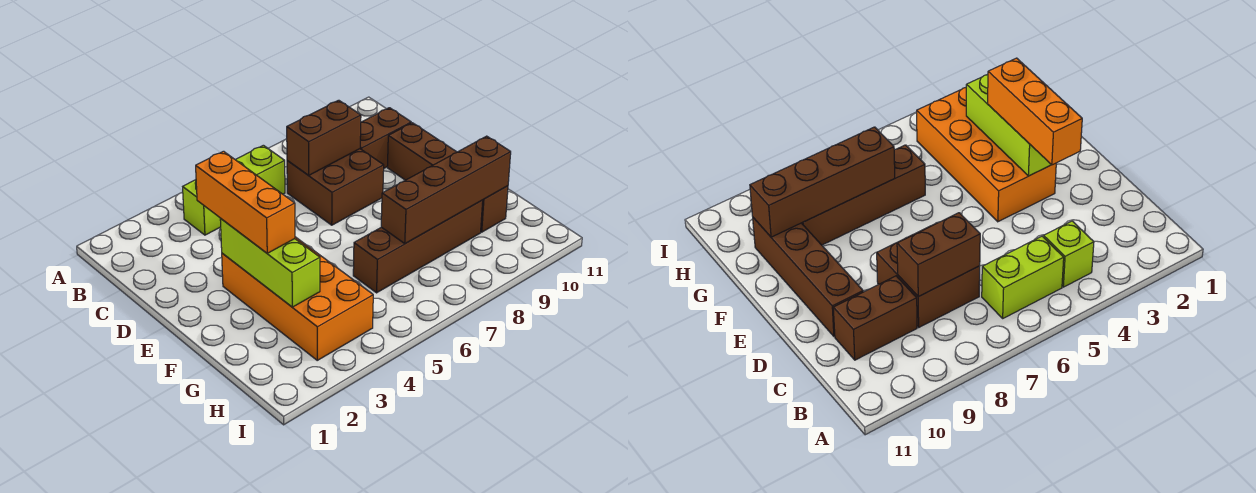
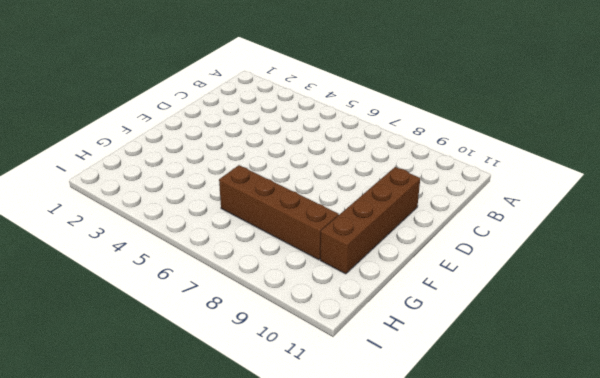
none -> lime brick B4 level 1
none -> lime brick B5:B6 level 1

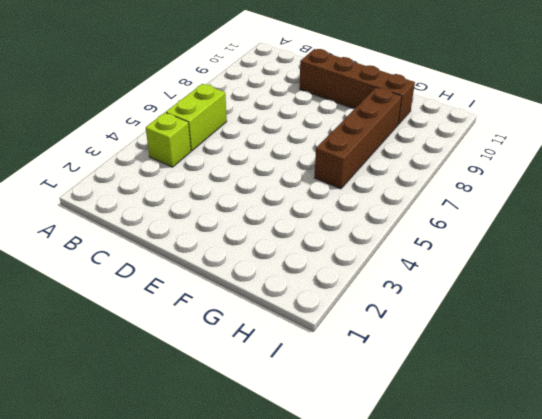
none -> brown brick C7:D8 level 1
none -> brown brick C9:C10 level 1

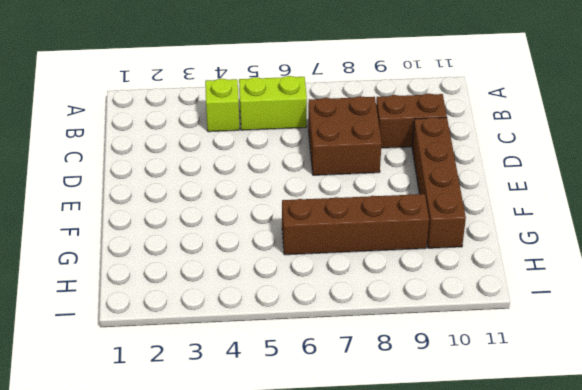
none -> orange brick E3:H4 level 1
none -> brown brick C7:C8 level 2

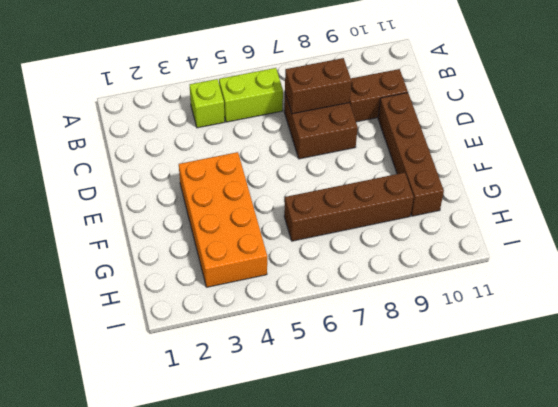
none -> lime brick E3:G3 level 2
none -> brown brick G7:G10 level 2

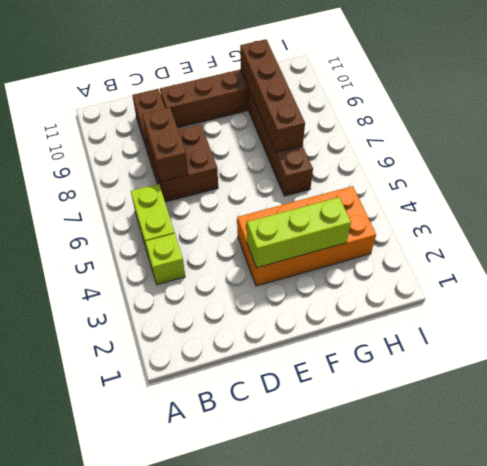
none -> orange brick D3:F3 level 3

